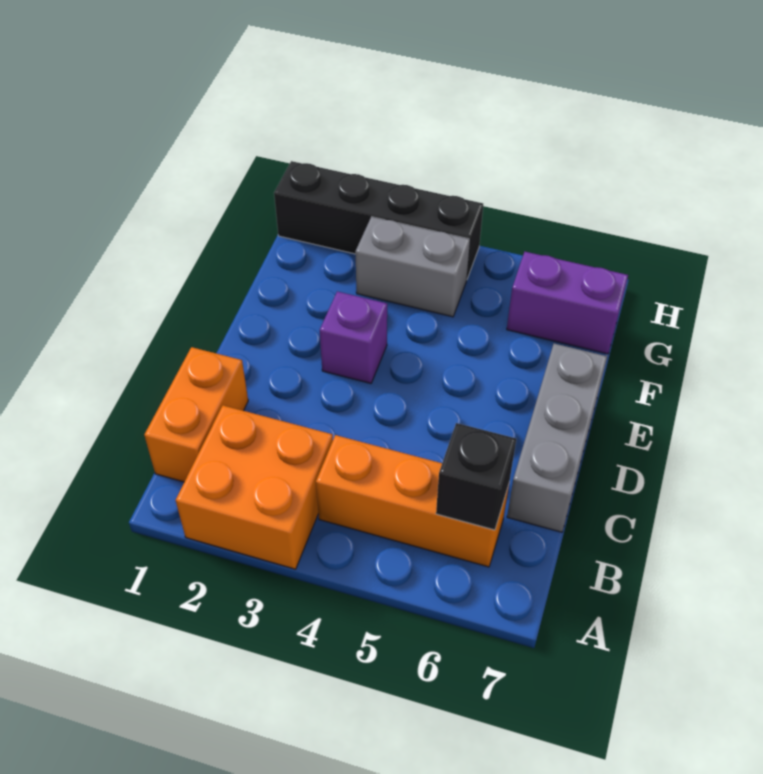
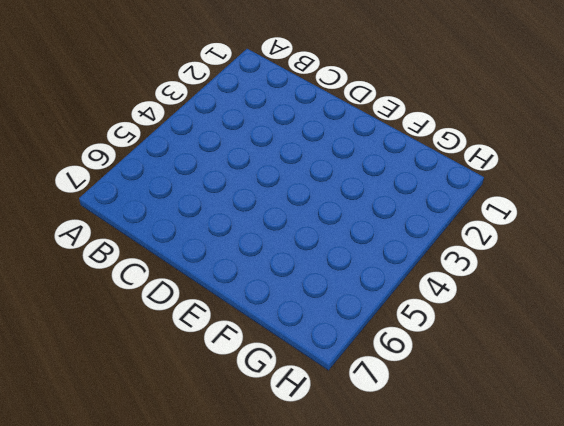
none -> orange brick A2:B3 level 1
none -> orange brick B1:C1 level 1

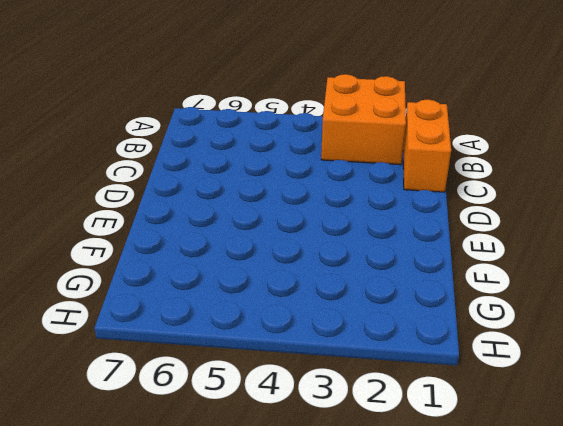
none -> orange brick B4:B6 level 1
none -> grey brick C7:E7 level 1

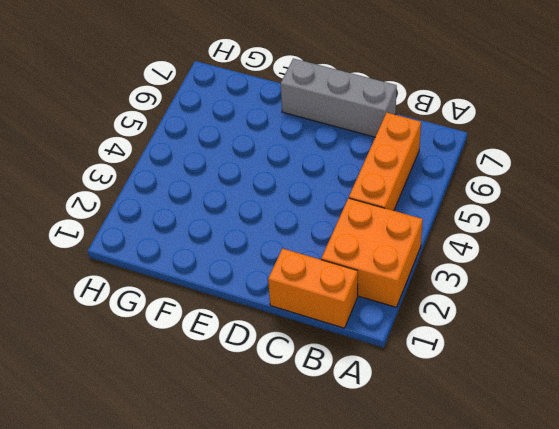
none -> purple brick E3 level 1
none -> grey brick G3:G4 level 1

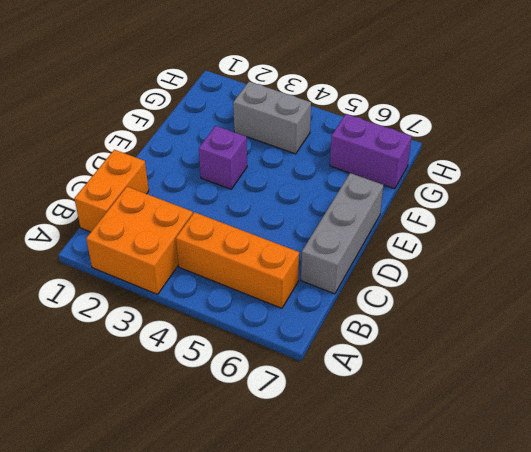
none -> black brick H1:H4 level 1
none -> black brick B6 level 2

